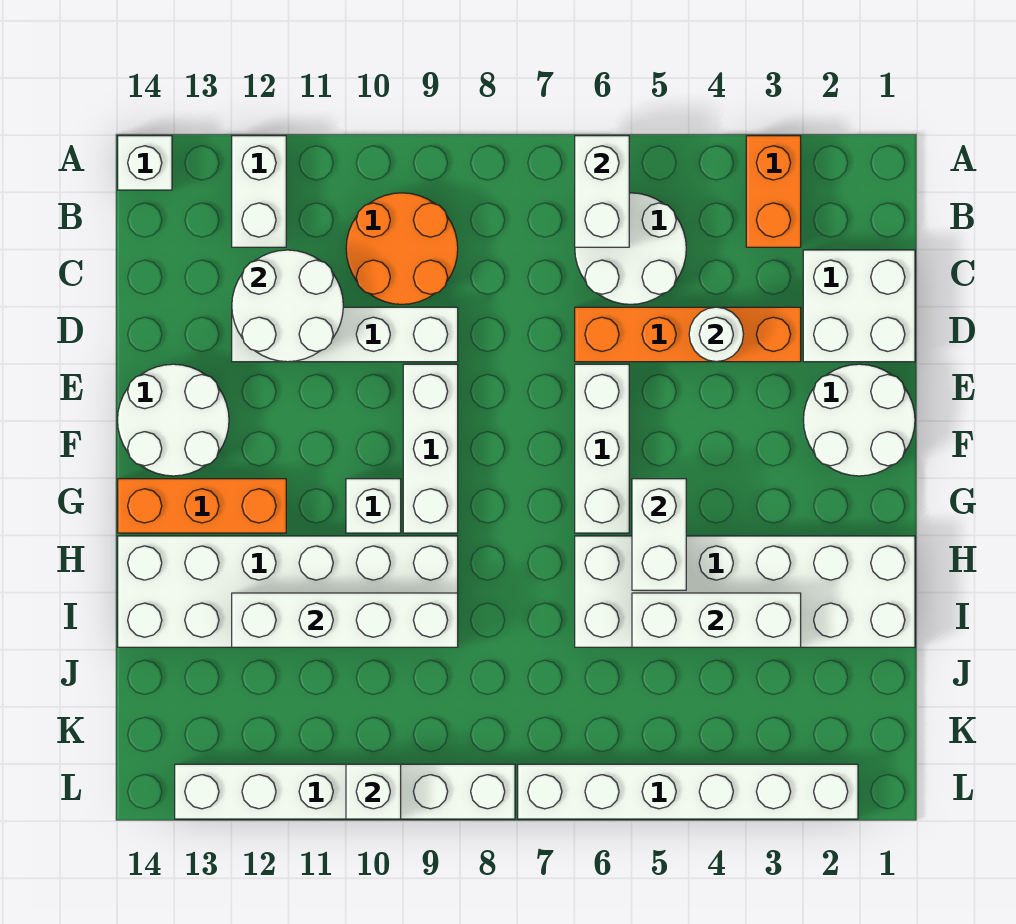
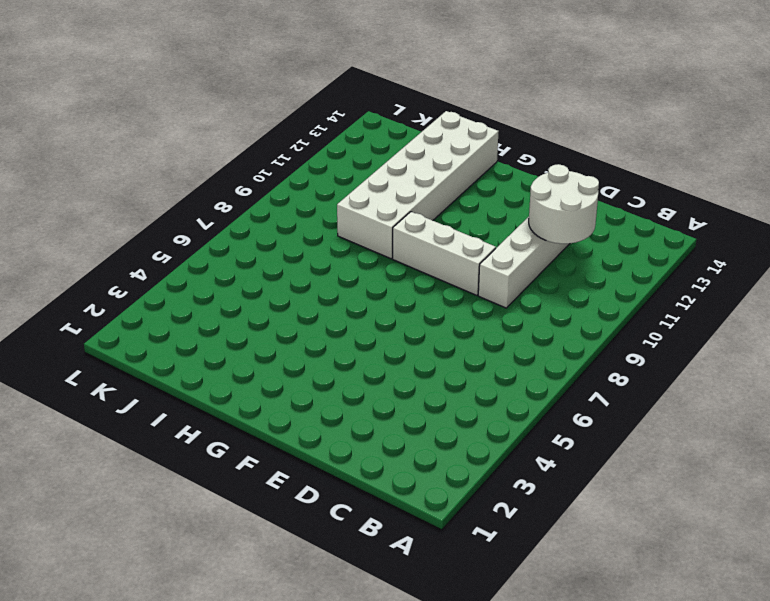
none -> orange brick A3:B3 level 1
none -> white brick A12:B12 level 1
none -> white brick A14 level 1

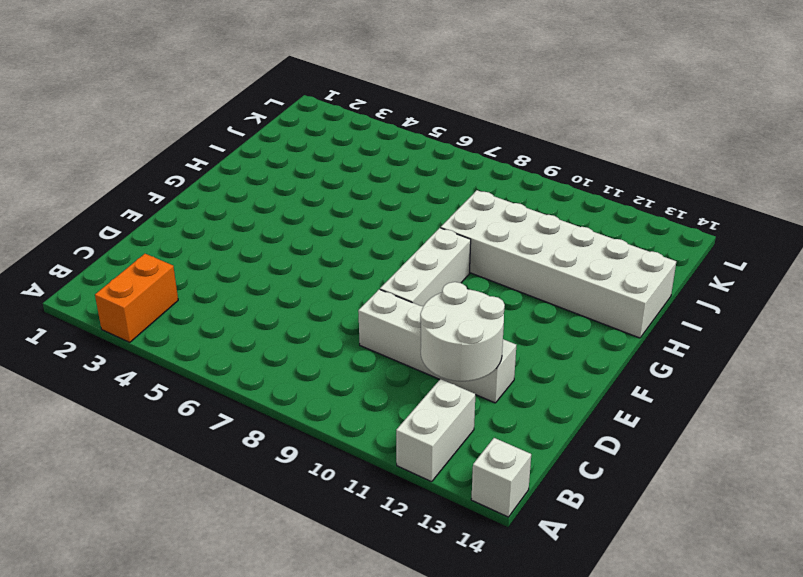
none -> white round brick B5:C6 level 1
none -> orange round brick B9:C10 level 1
none -> white brick C1:D2 level 1

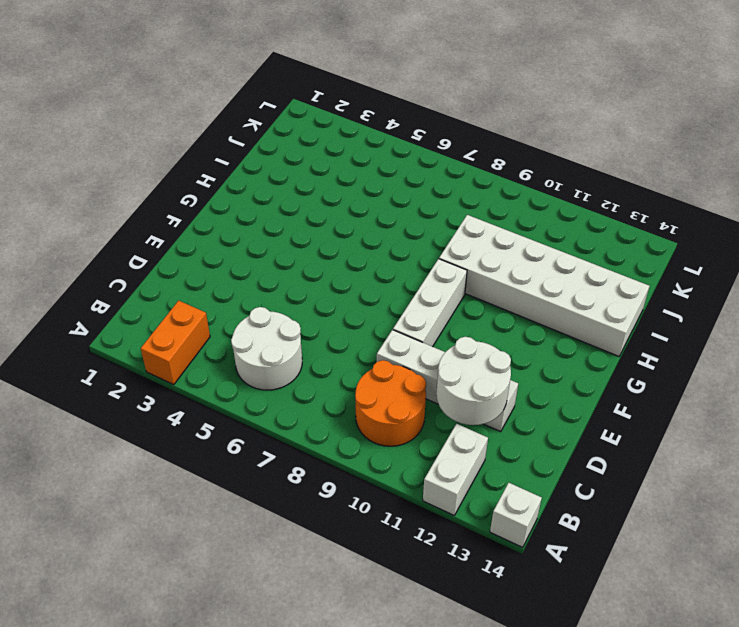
none -> white brick C1:D2 level 1
none -> orange brick D3:D6 level 1
none -> white round brick E1:F2 level 1

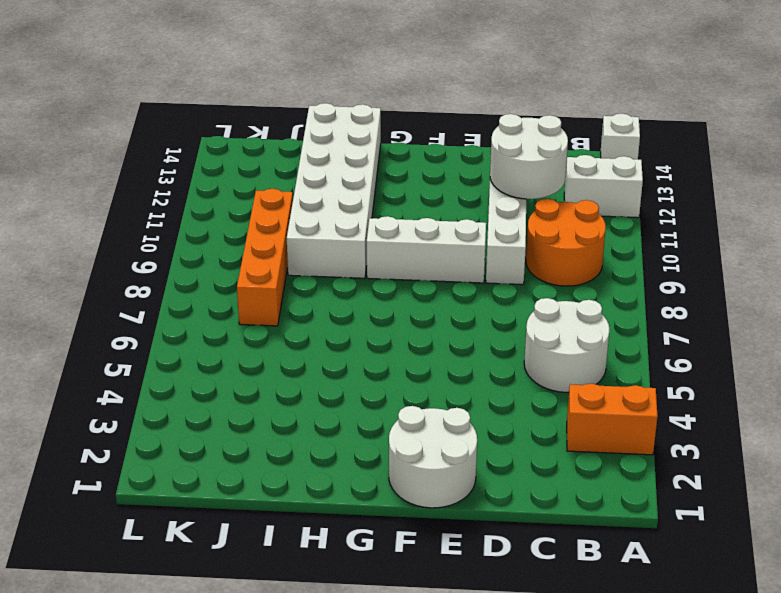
orange brick J7:J10 level 1 -> orange brick D3:D6 level 1
none -> white brick C1:D2 level 1
none -> white brick E6:G6 level 1
none -> white round brick E13:F14 level 1

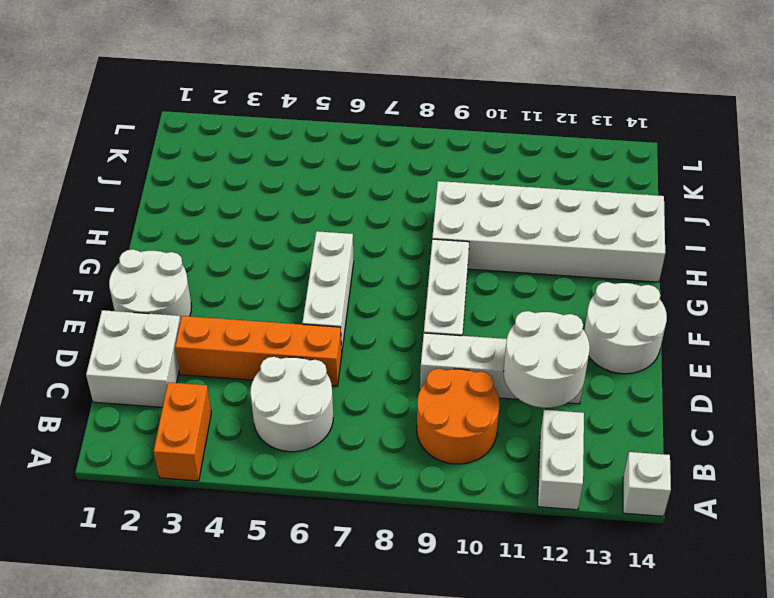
none -> white brick G10 level 1
none -> orange brick G12:G14 level 1
none -> white brick H1:I6 level 1

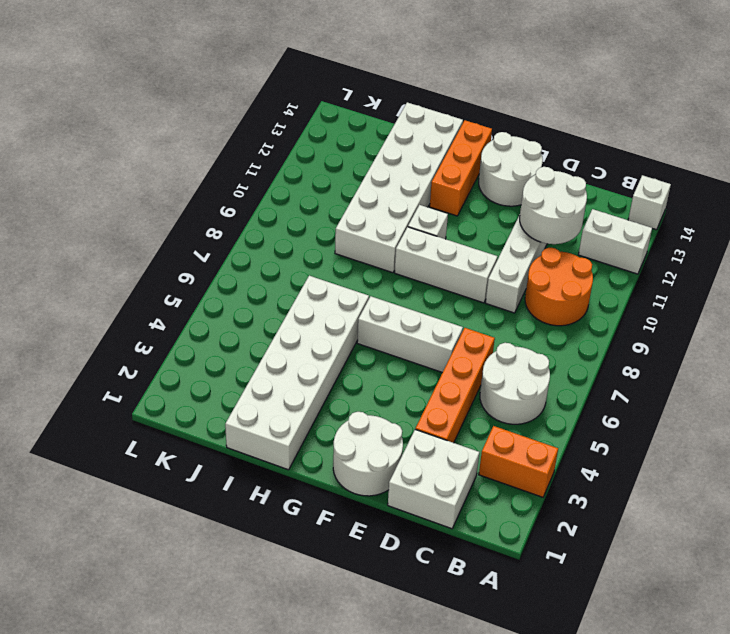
none -> white brick L2:L7 level 1
none -> white brick L8:L13 level 1
none -> white brick A6:B6 level 2

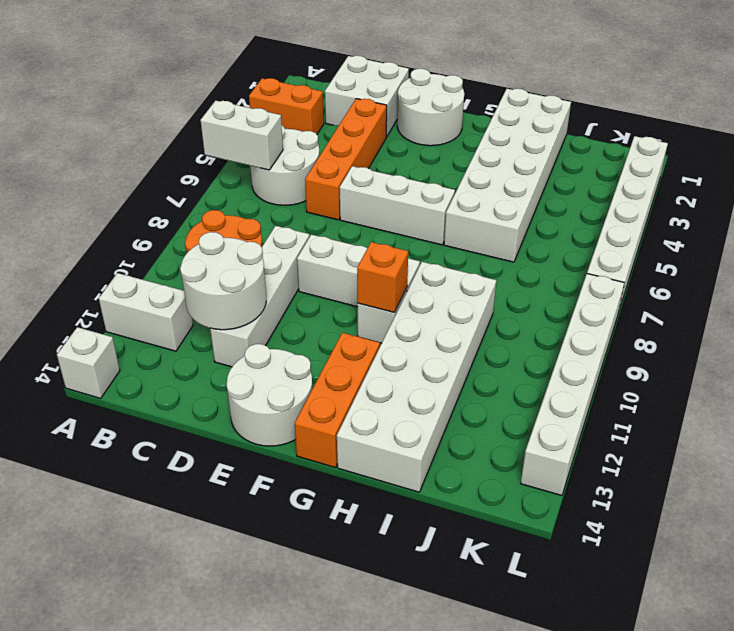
orange brick G10 level 2 -> none
none -> white round brick D4 level 2
none -> white brick G5:H5 level 2
none -> white brick I3:I5 level 2

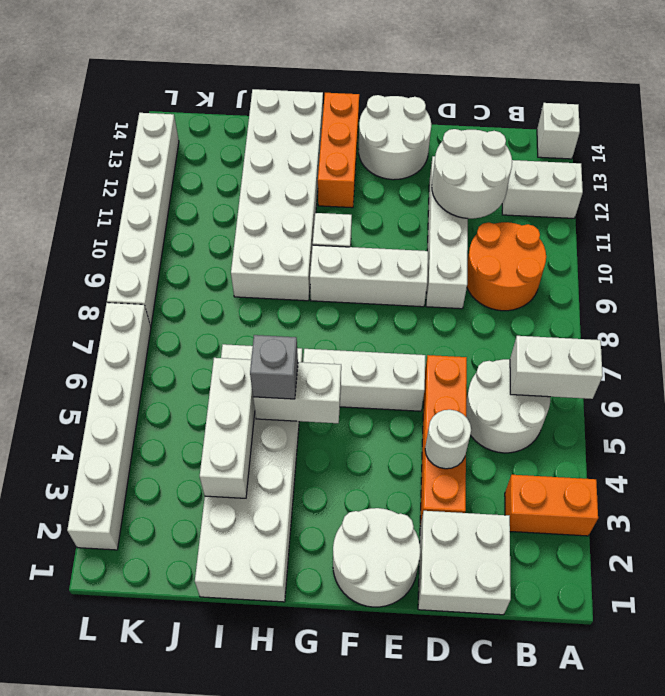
grey brick H5 level 3 -> none
none -> white brick I9:I12 level 2
none -> white brick L10 level 2

